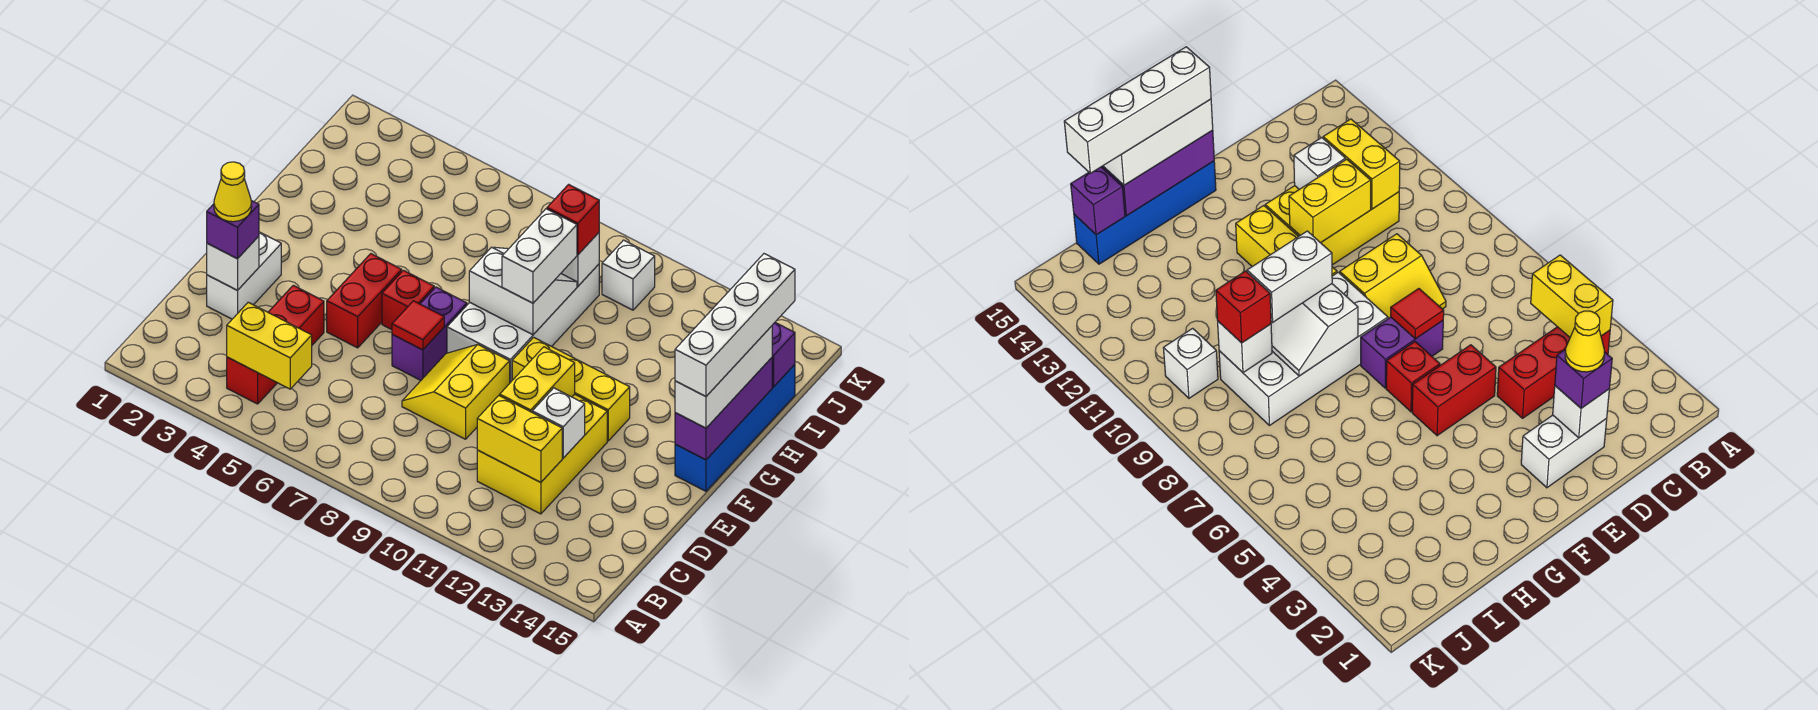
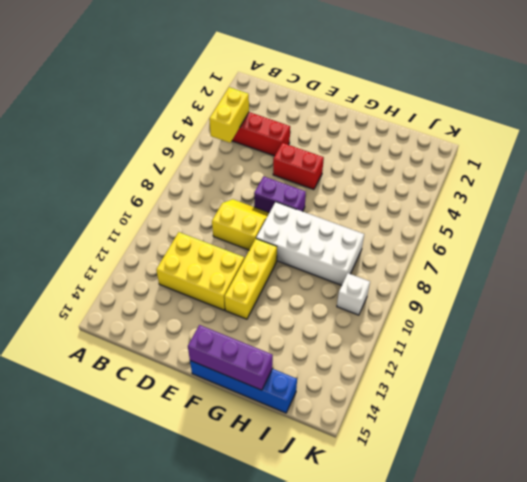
none -> white brick D2:E2 level 1
none -> red brick F6 level 1
none -> yellow brick C11:C12 level 2

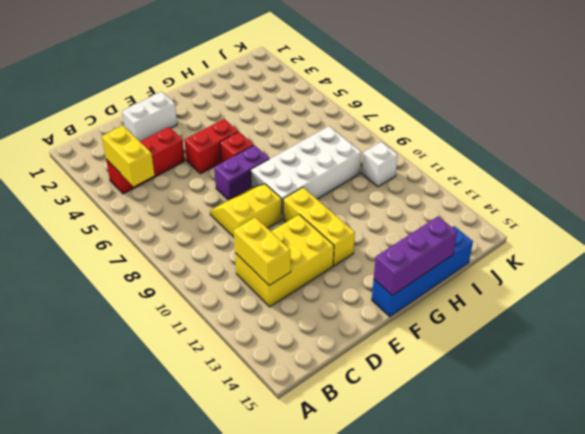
none -> white brick D2 level 2
none -> yellow brick D11:E11 level 2
none -> white brick D12 level 2

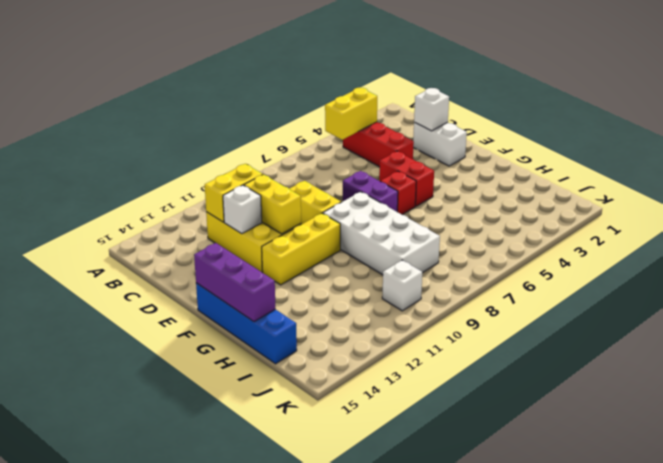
none -> red tile E7 level 2
none -> white slope G8:H9 level 2 top G
none -> white brick I9 level 2

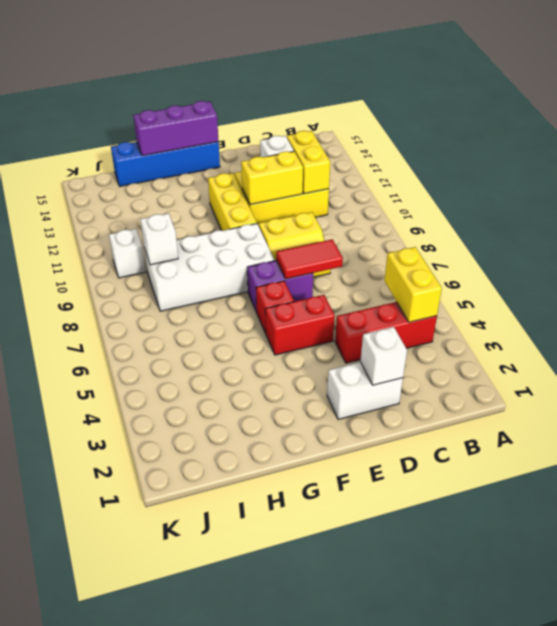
red tile D7:E7 level 2 -> red tile E7 level 2
none -> white slope G8:H9 level 2 top G
none -> purple brick I15 level 2
none -> purple brick D2 level 3

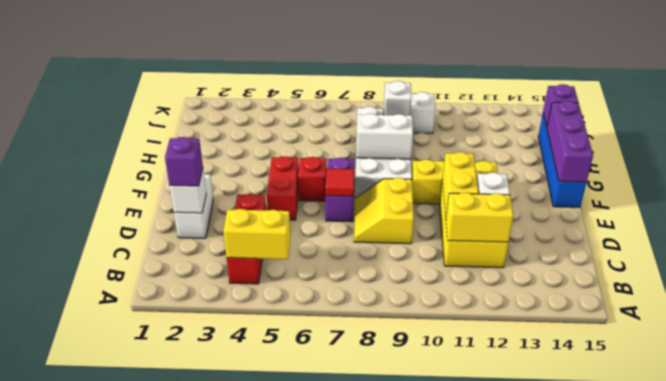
none -> white brick F15:H15 level 3
none -> white brick G9:H9 level 3
none -> red brick I9 level 3

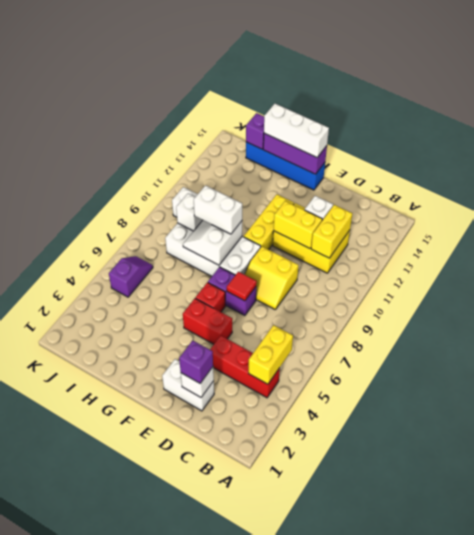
purple slope J5:J6 level 1 top 5 -> none
none -> red brick I9 level 3
none -> yellow cone D2 level 4
none -> white brick F15:I15 level 4

